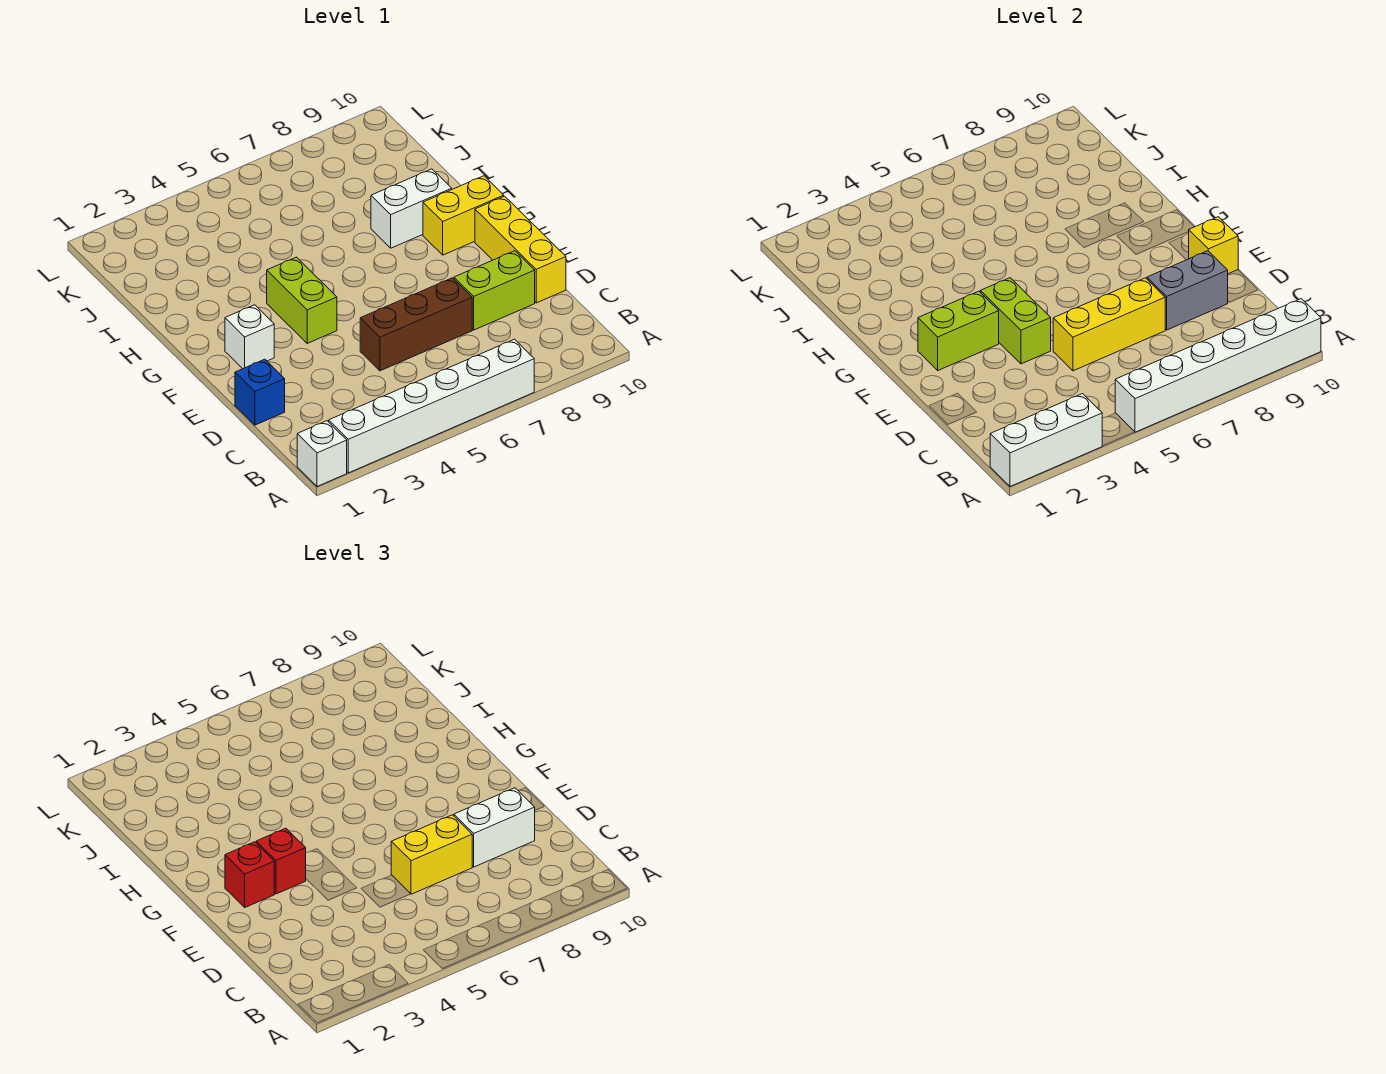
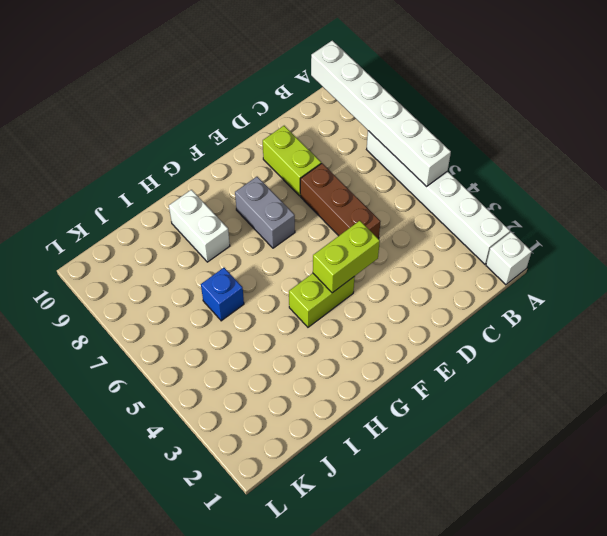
grey brick F7:F8 level 1 -> grey brick D8:D9 level 2
blue brick I6 level 1 -> blue brick D1 level 1
none -> yellow brick D10:F10 level 1
none -> white brick F2 level 1
none -> yellow brick G9:G10 level 1

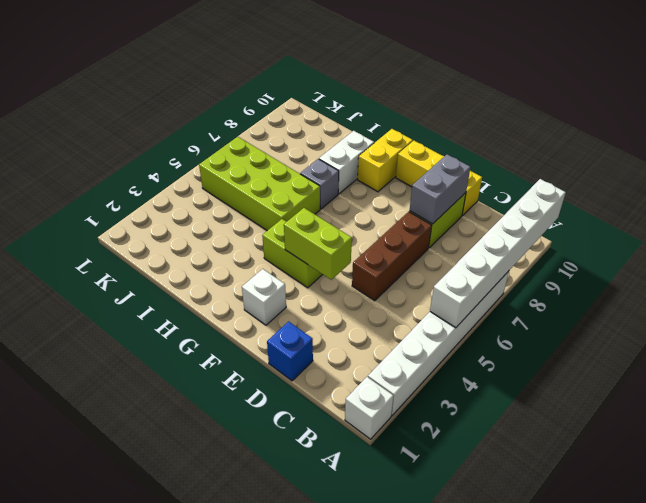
lime brick H5:K6 level 1 -> none
grey brick H7 level 1 -> none
none -> white brick A1:A3 level 2
none -> yellow brick D5:D7 level 2
none -> yellow brick E10 level 2

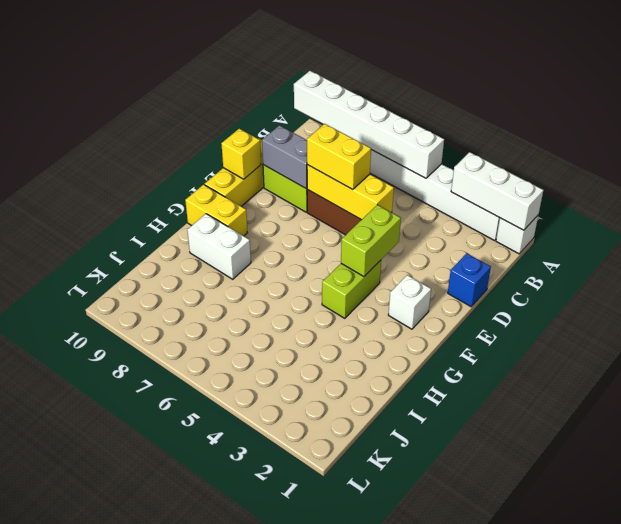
none -> lime brick F2:F3 level 2
none -> white brick D8:D9 level 3
none -> red brick F2 level 3

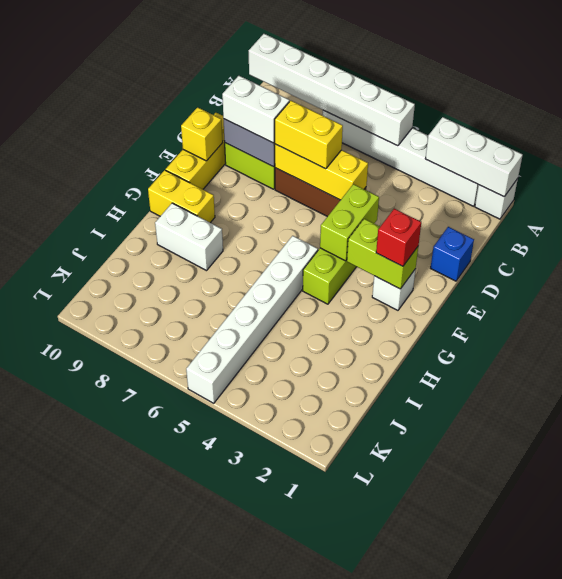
white brick G5:L5 level 1 -> none
none -> red brick F3 level 3

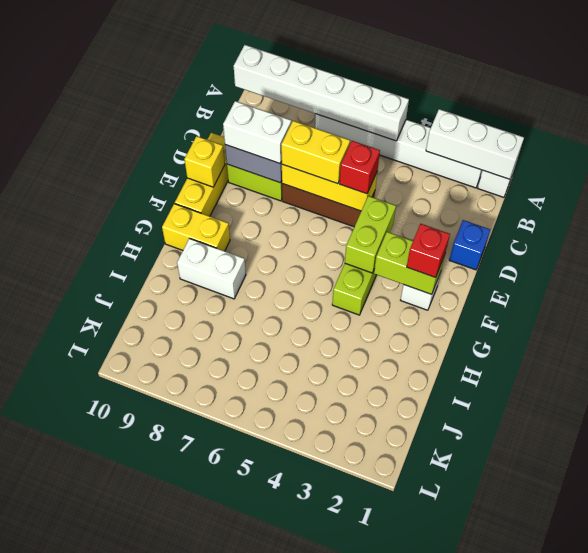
red brick D5 level 3 -> red brick F3 level 3

